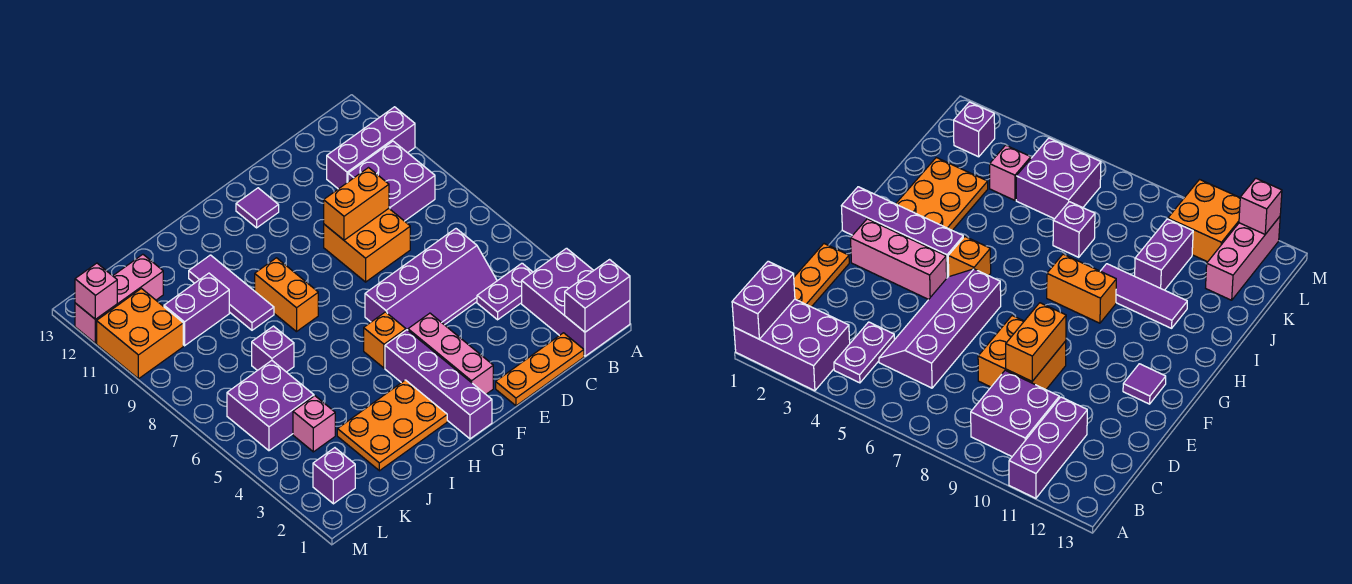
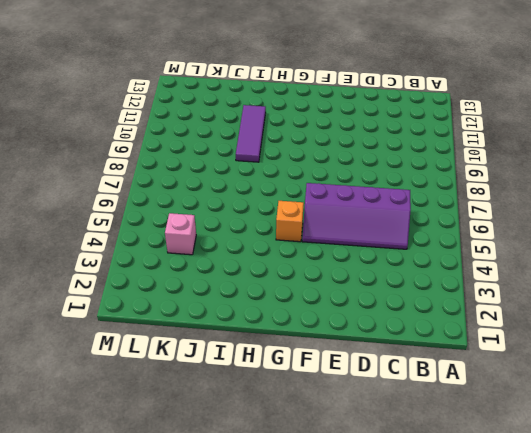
none -> purple brick A1:B3 level 1
none -> purple brick A11:C11 level 1
none -> purple plate B4:C4 level 1

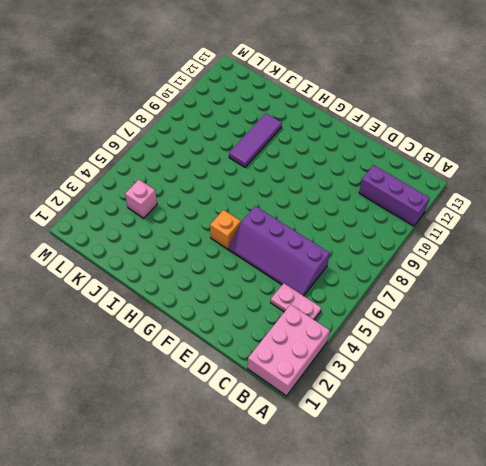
pink brick A1:B3 level 1 -> purple brick A1:B3 level 1
pink plate B4:C4 level 1 -> purple plate B4:C4 level 1
none -> purple brick B9:C10 level 1
none -> orange plate C1:E1 level 1
none -> orange brick D8:E9 level 1

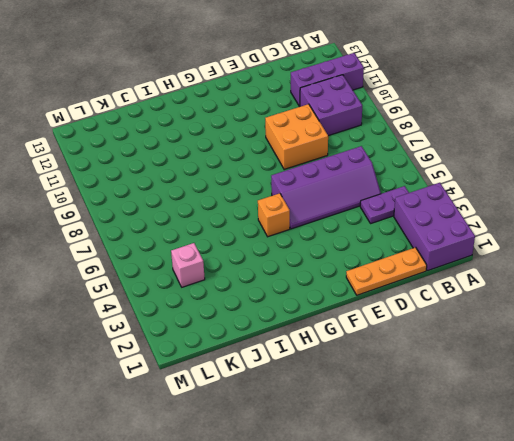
none -> pink brick F2:F4 level 1
none -> purple tile F12 level 1
none -> purple brick G1:G4 level 1

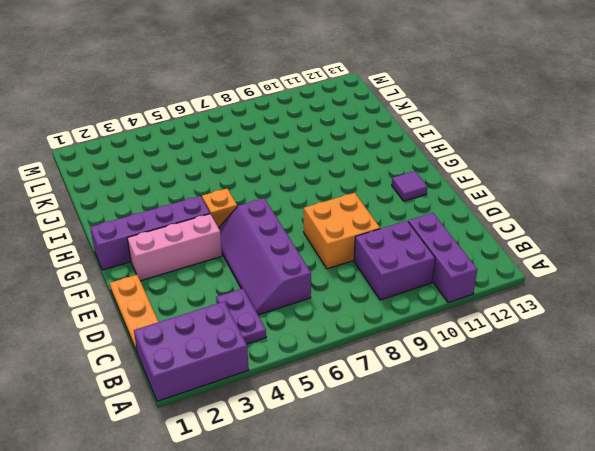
none -> orange plate H2:J3 level 1
none -> orange brick H8:H9 level 1
none -> purple tile I9:I11 level 1

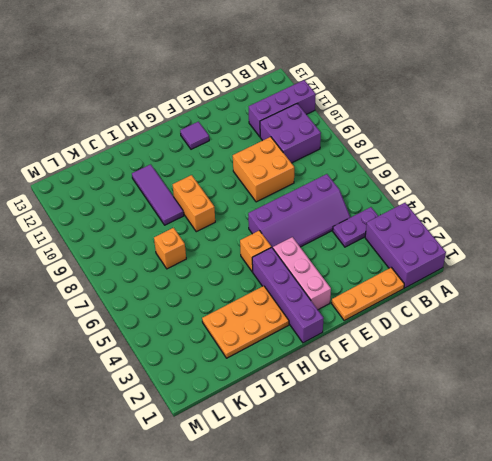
orange brick J7 level 1 -> purple brick J7 level 1
none -> purple brick J10:K10 level 1
none -> pink brick K4 level 1
none -> purple brick K5:L6 level 1

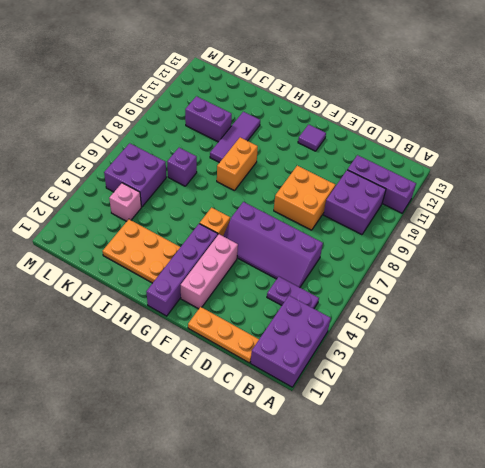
none -> pink brick K12:M12 level 1
none -> purple brick L2 level 1
none -> orange brick L10:M11 level 1

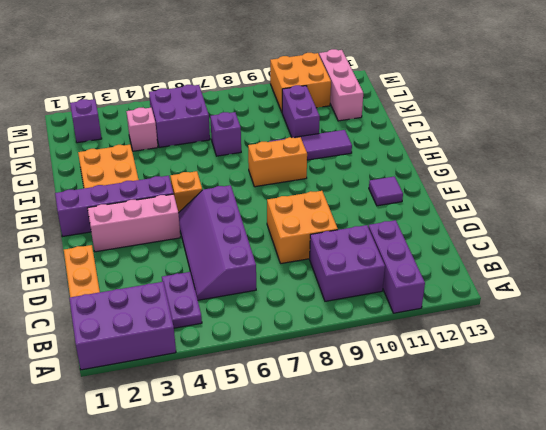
none -> purple brick A1:B1 level 2
none -> orange brick D9:E9 level 2
none -> pink brick M12 level 2

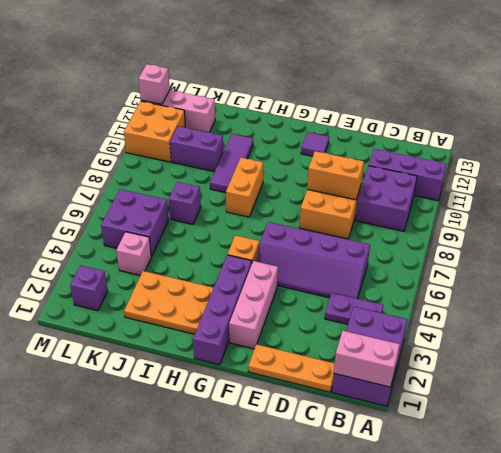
pink brick A1:B1 level 2 -> purple brick A1:B1 level 2

